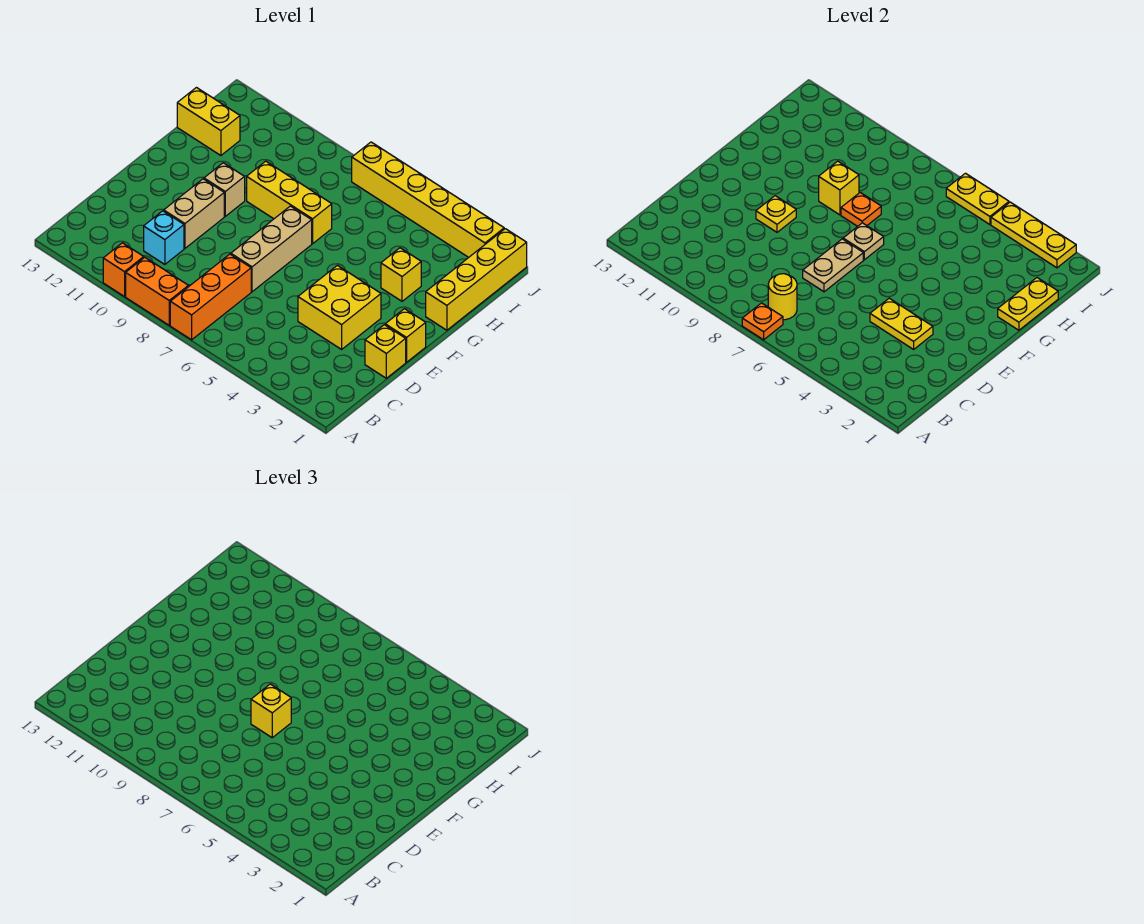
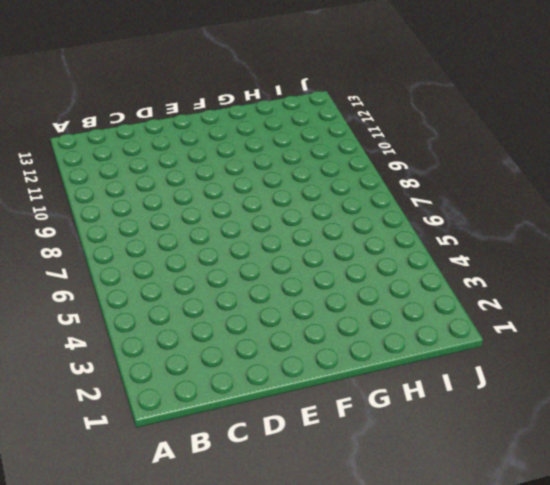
none -> orange brick A7:C7 level 1
none -> orange brick A8:A9 level 1
none -> orange brick A10 level 1

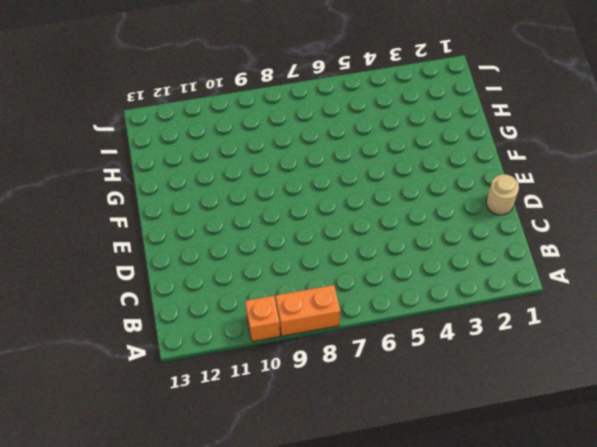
tan round brick D1 level 1 -> yellow brick D1 level 1
none -> orange brick A7:C7 level 1
none -> cyan brick C10 level 1
none -> yellow brick D3:E4 level 1

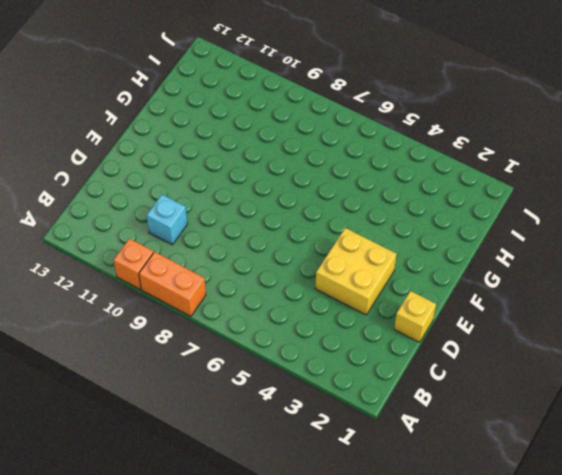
none -> orange brick A7:C7 level 1
none -> tan brick D7:F7 level 1
none -> tan brick D10:E10 level 1

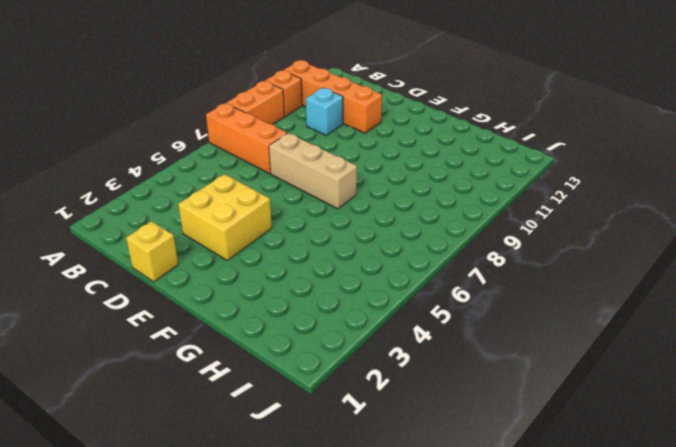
orange brick A11:D11 level 1 -> none
none -> tan brick D10:E10 level 1
none -> yellow brick E1 level 1
none -> tan brick F10 level 1

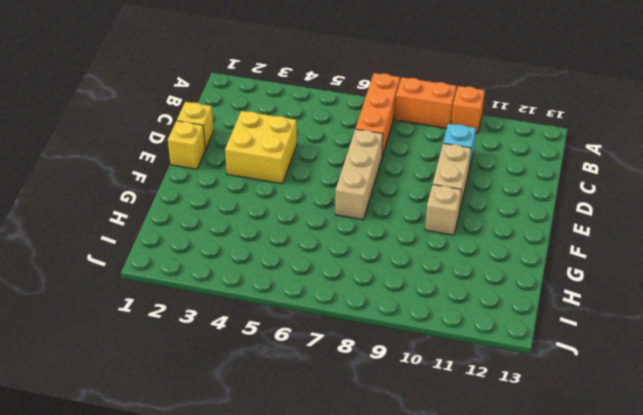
none -> yellow brick G1:J1 level 1
none -> yellow brick G3 level 1
none -> yellow brick G7:G9 level 1

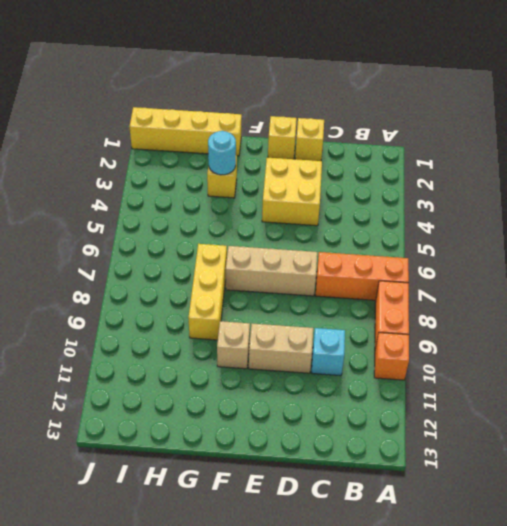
cyan round brick G3 level 2 -> none
none -> yellow brick H12:H13 level 1
none -> yellow brick J2:J7 level 1
none -> orange plate A7 level 2

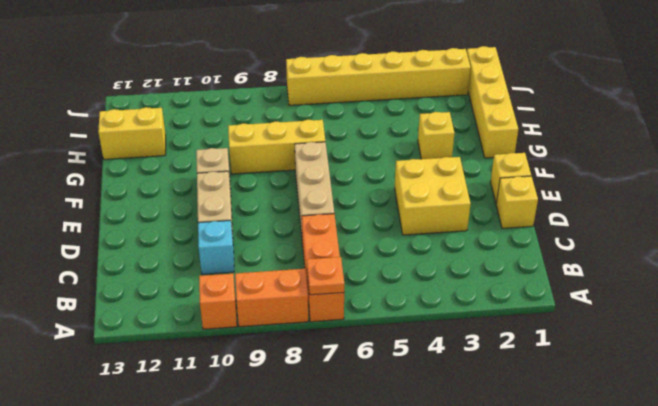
none -> yellow round brick B7 level 2
none -> yellow plate D3:D4 level 2
none -> tan plate D7:E7 level 2

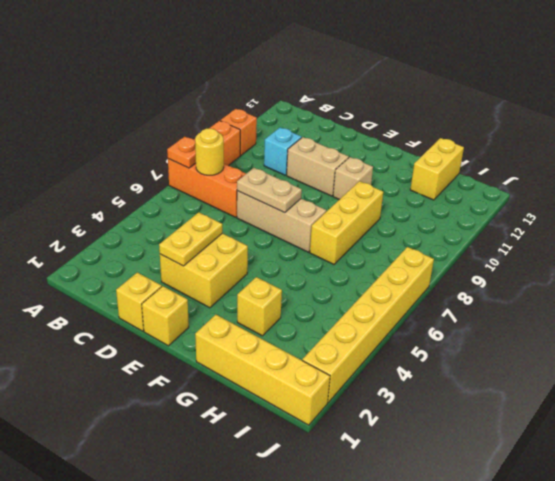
none -> yellow plate E10 level 2
none -> tan plate F7 level 2
none -> yellow plate G1:H1 level 2

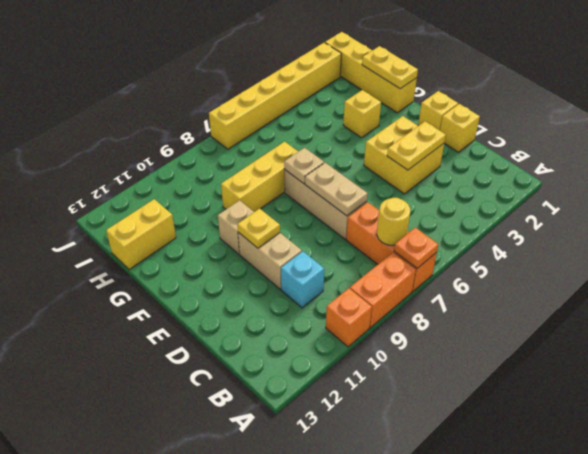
none -> orange plate G8 level 2
none -> yellow brick G9 level 2
none -> yellow plate J2:J4 level 2

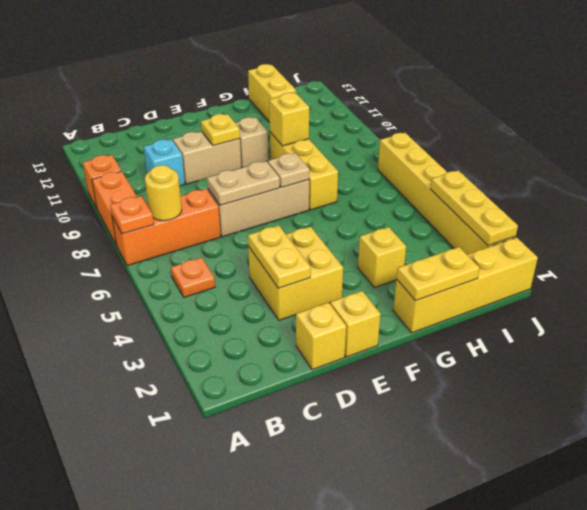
orange plate B5 level 1 -> orange plate G8 level 2
none -> yellow plate J5:J6 level 2
none -> yellow brick E7 level 3

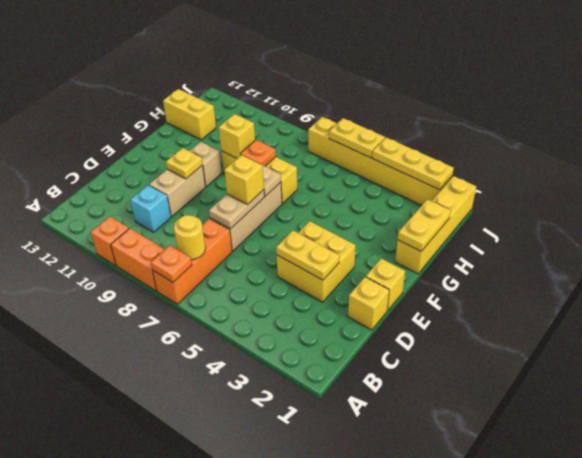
none -> yellow brick G3 level 1

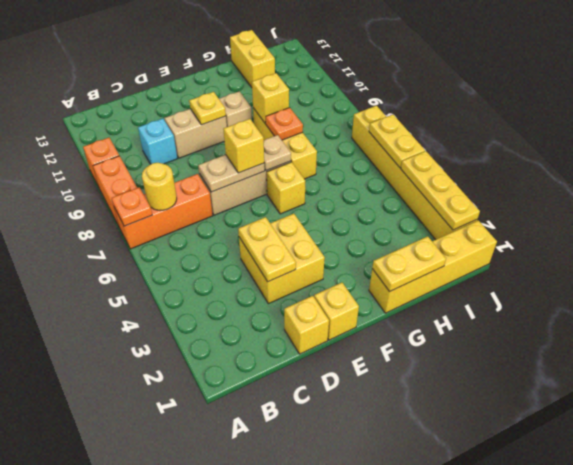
yellow brick F6 level 1 -> yellow brick G3 level 1

